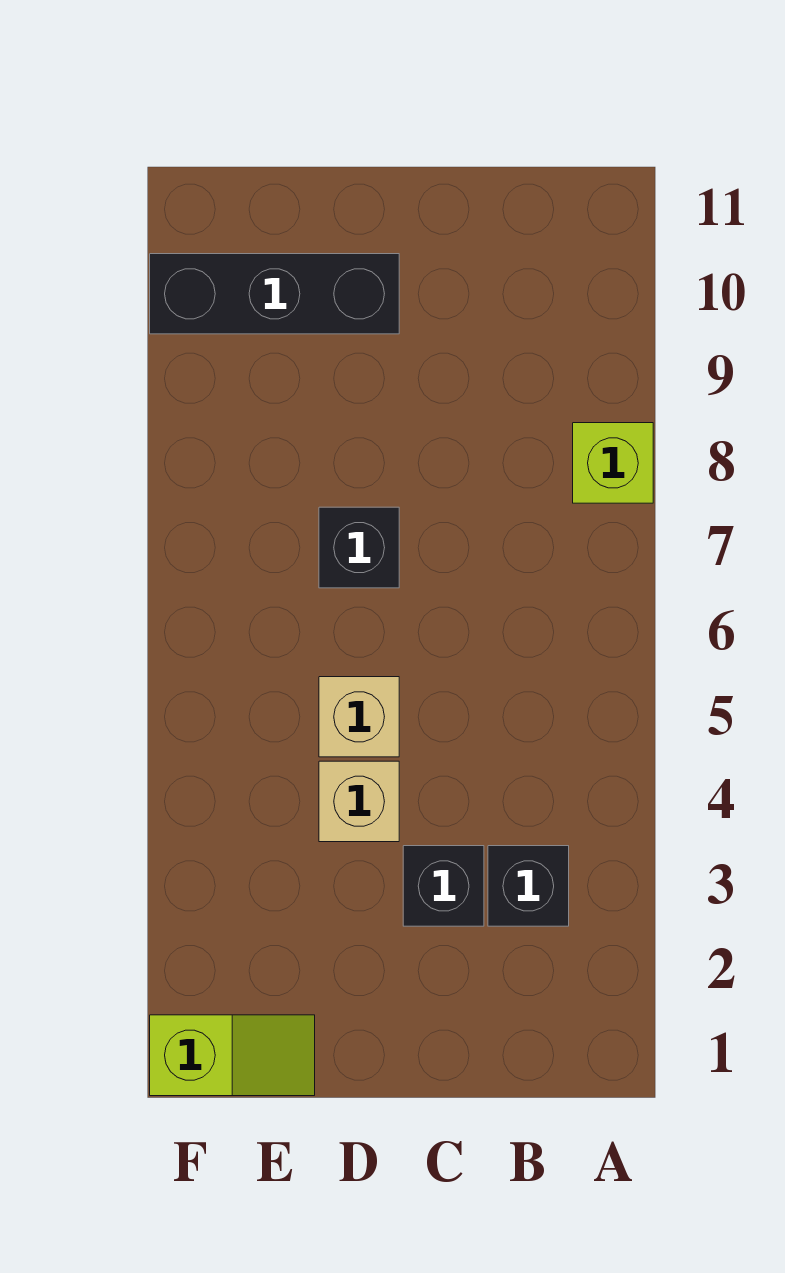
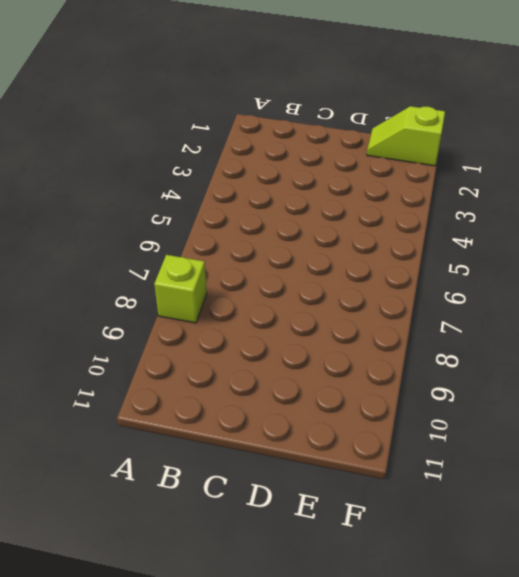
none -> black brick B3 level 1
none -> black brick C3 level 1

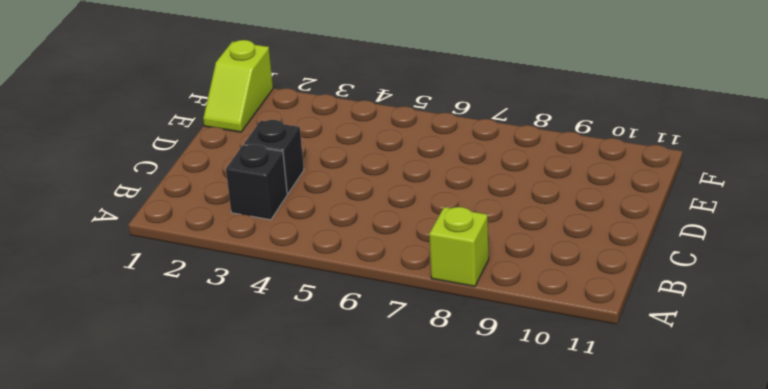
none -> tan brick D4 level 1
none -> tan brick D5 level 1

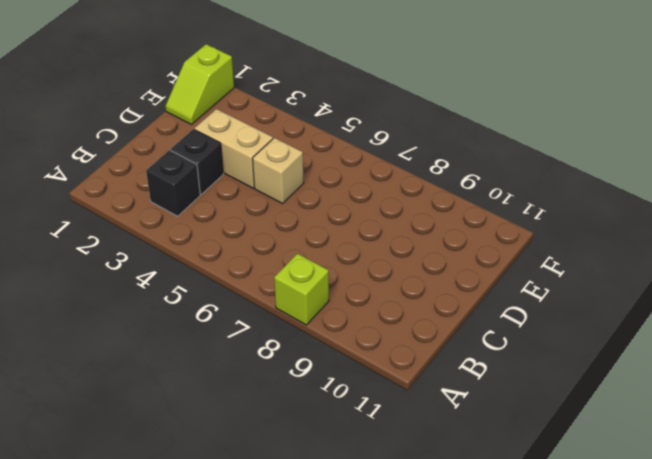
tan brick D3:D4 level 1 -> tan brick D4 level 1
none -> black brick D7 level 1
none -> black brick D10:F10 level 1

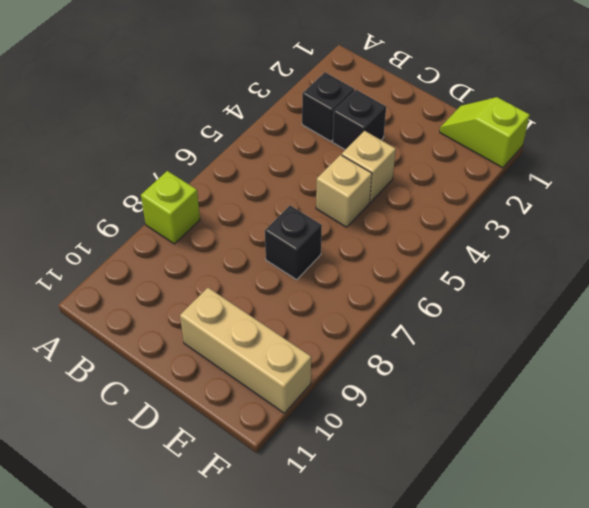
tan brick D10:F10 level 1 -> black brick D10:F10 level 1

